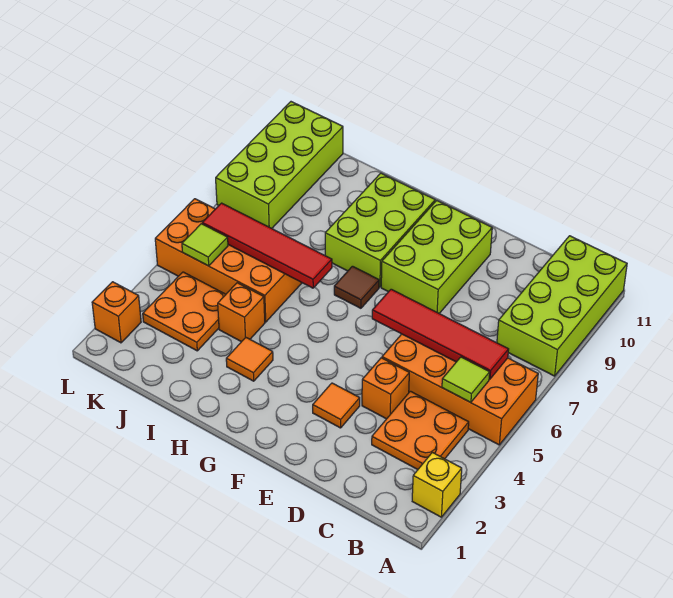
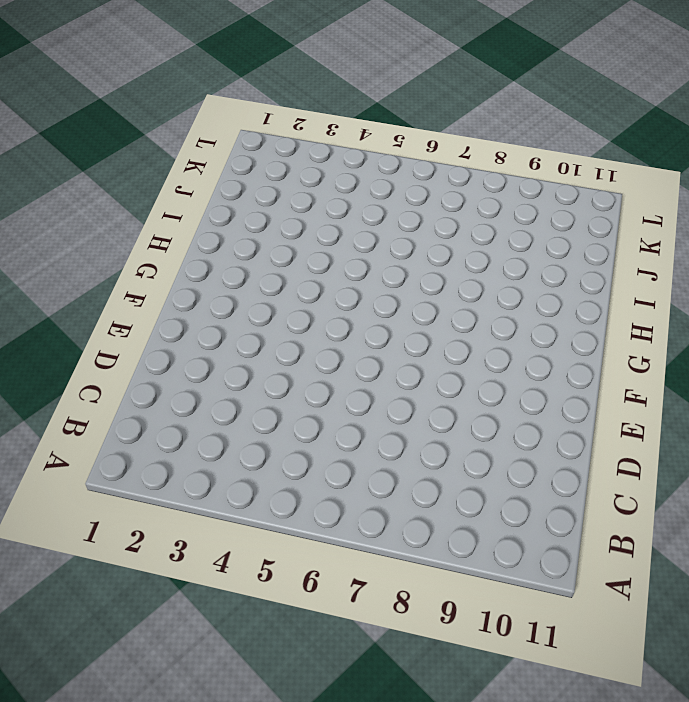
none -> yellow brick A2 level 1
none -> orange brick A5:D6 level 1
none -> lime brick A8:B11 level 1

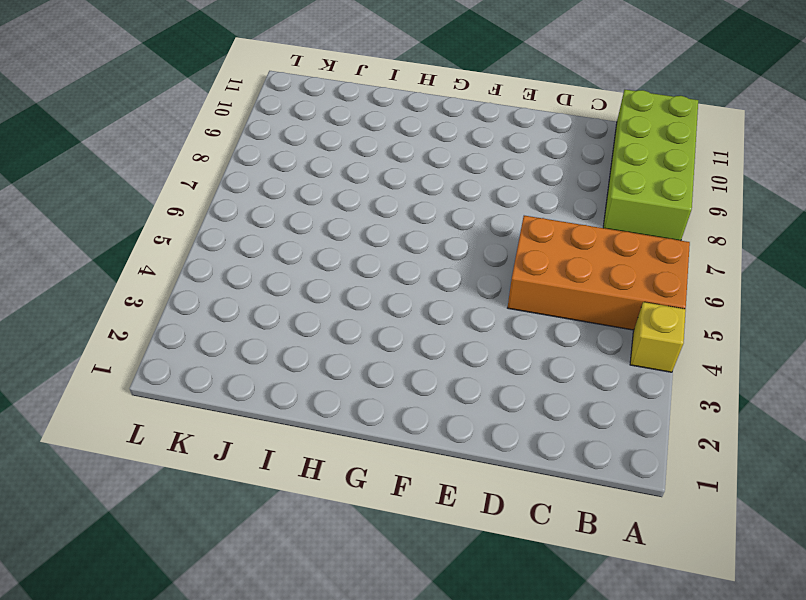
yellow brick A4 level 1 -> yellow brick A2 level 1
none -> orange plate B3:C4 level 1
none -> orange brick D4 level 1
none -> orange tile E3 level 1

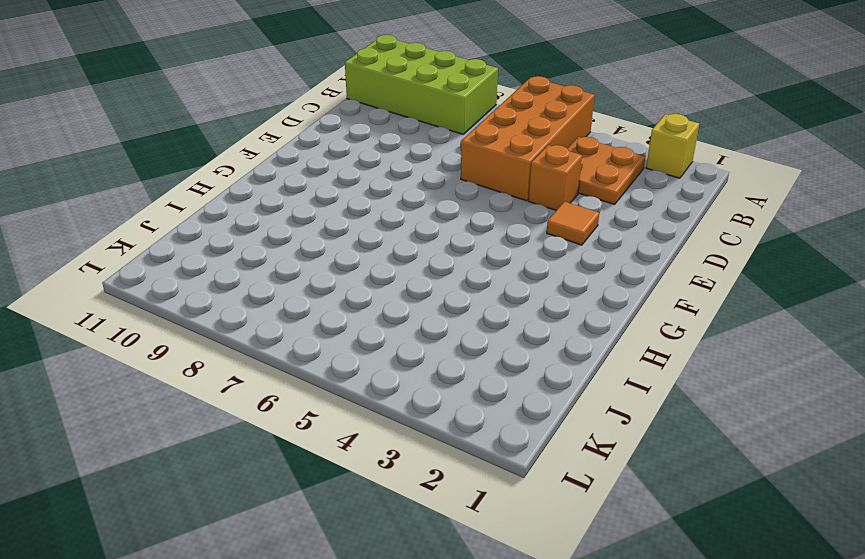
none -> lime brick E8:F10 level 1
none -> brown tile G7 level 1
none -> lime brick G8:H10 level 1

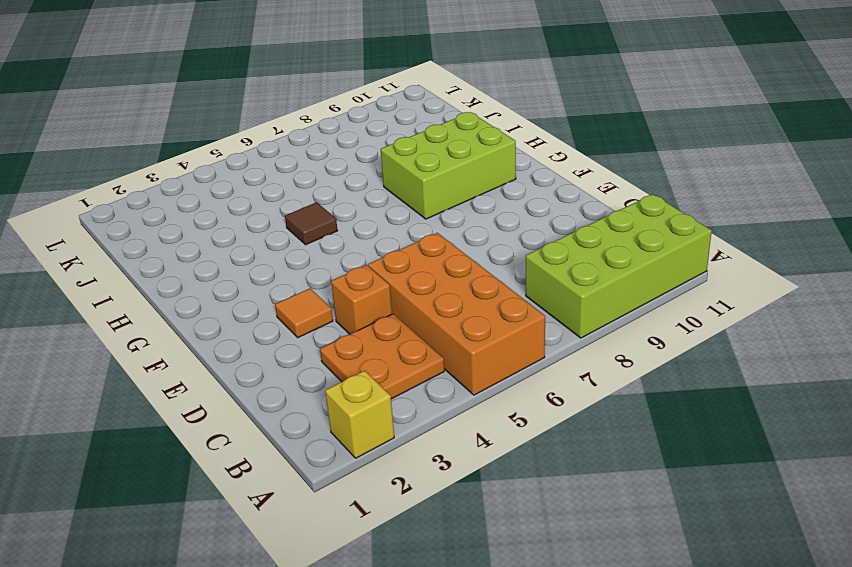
brown tile H5 level 1 -> brown tile G7 level 1
none -> lime brick E8:F10 level 1
none -> orange tile H3 level 1
none -> orange brick I4 level 1

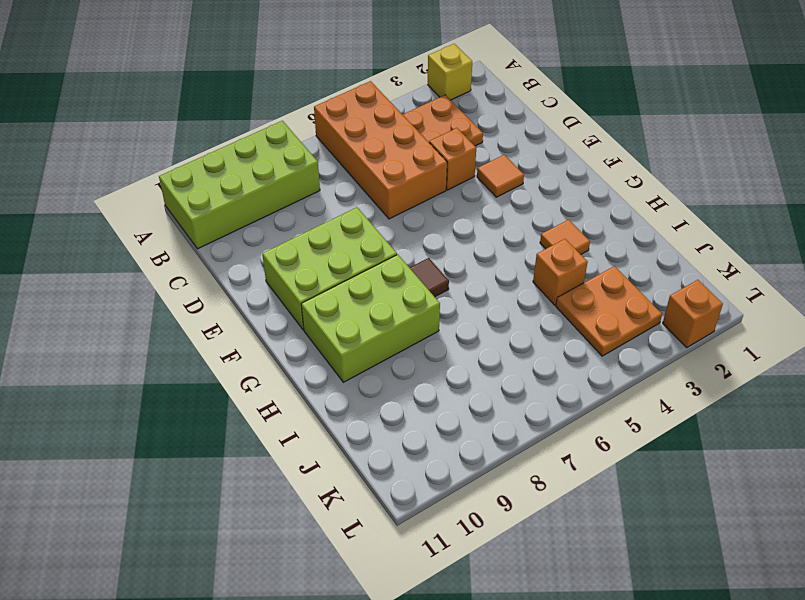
none -> orange brick I5:L6 level 1
none -> lime brick K8:L11 level 1
none -> lime tile B5 level 2

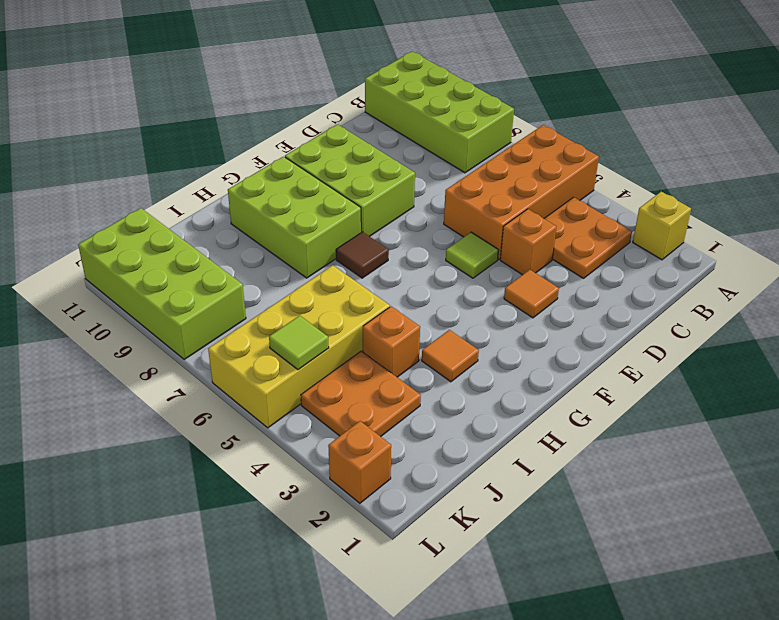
lime tile E5 level 1 -> lime tile B5 level 2
yellow brick I5:L6 level 1 -> orange brick I5:L6 level 1
none -> red tile B6:E6 level 2
none -> red tile H6:K6 level 2

